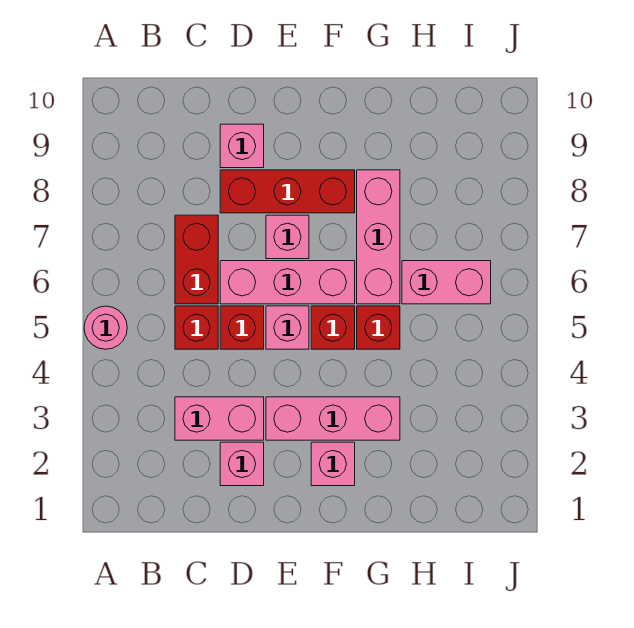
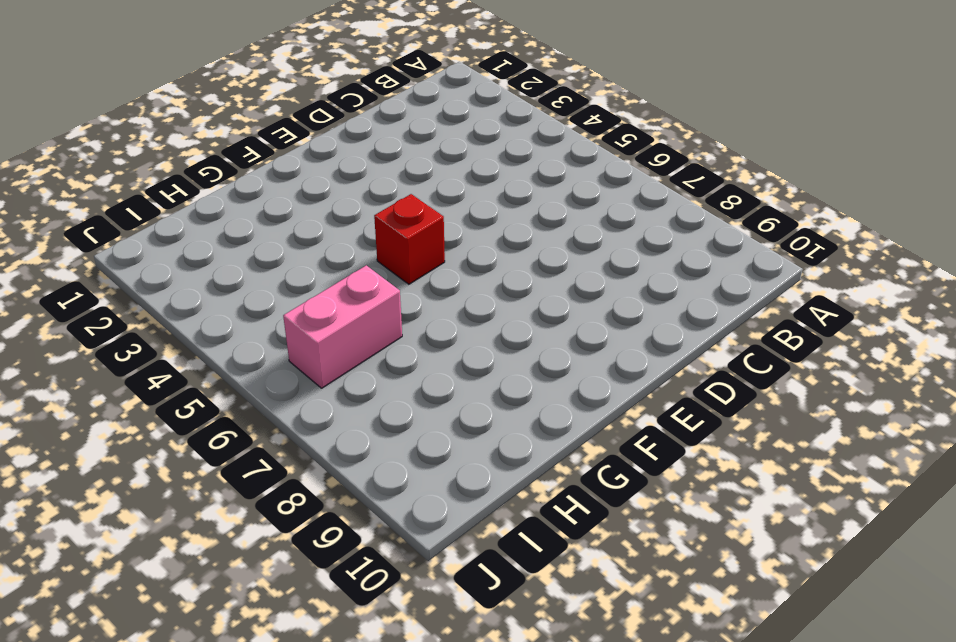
none -> pink round brick A5 level 1
none -> pink brick C3:D3 level 1
none -> red brick C5 level 1

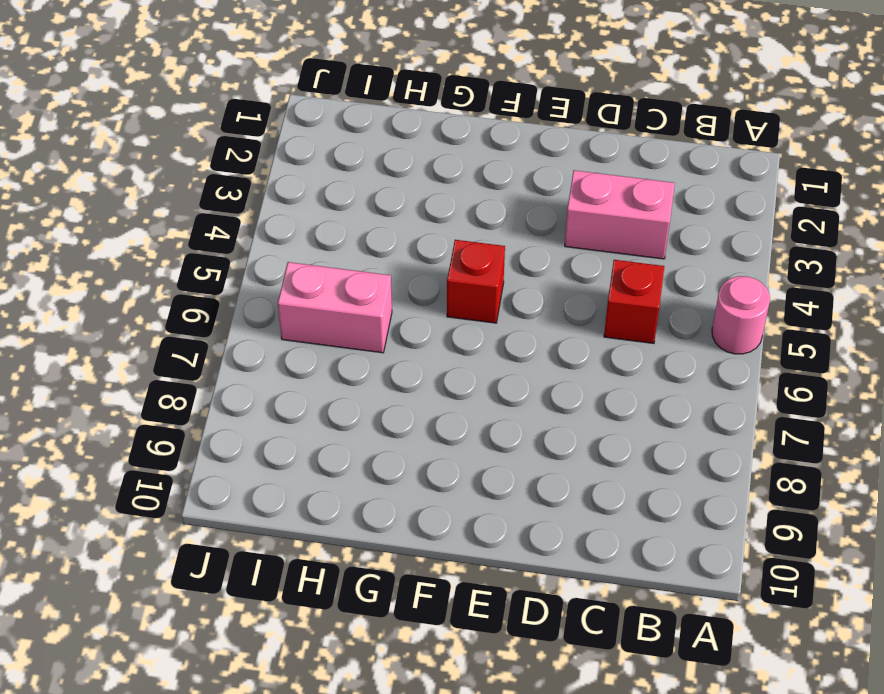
none -> red brick C6:C7 level 1
none -> pink brick D2 level 1
none -> red brick D5 level 1

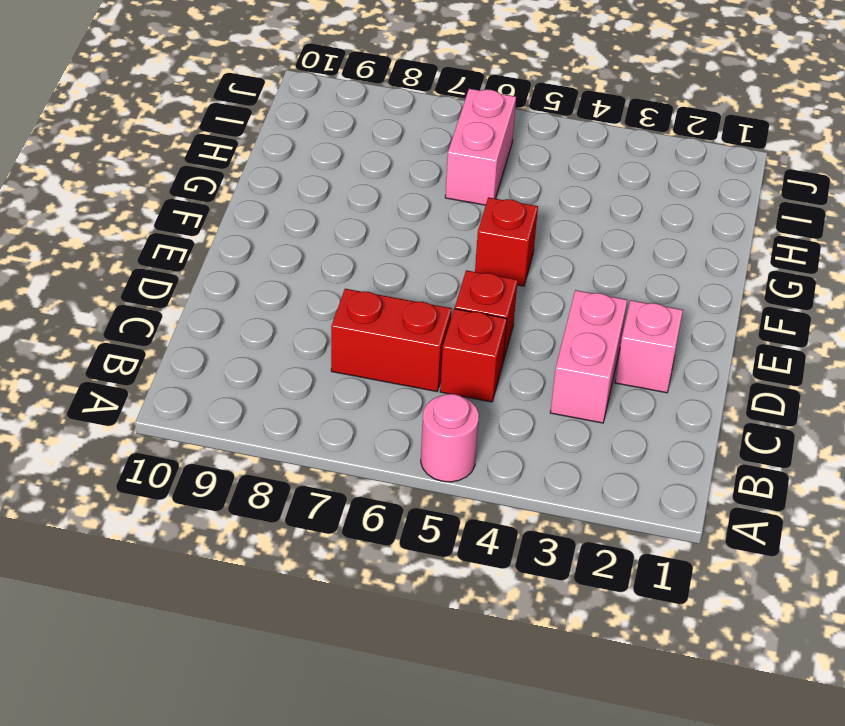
none -> pink brick D6:F6 level 1
none -> red brick D8:F8 level 1
none -> pink brick D9 level 1

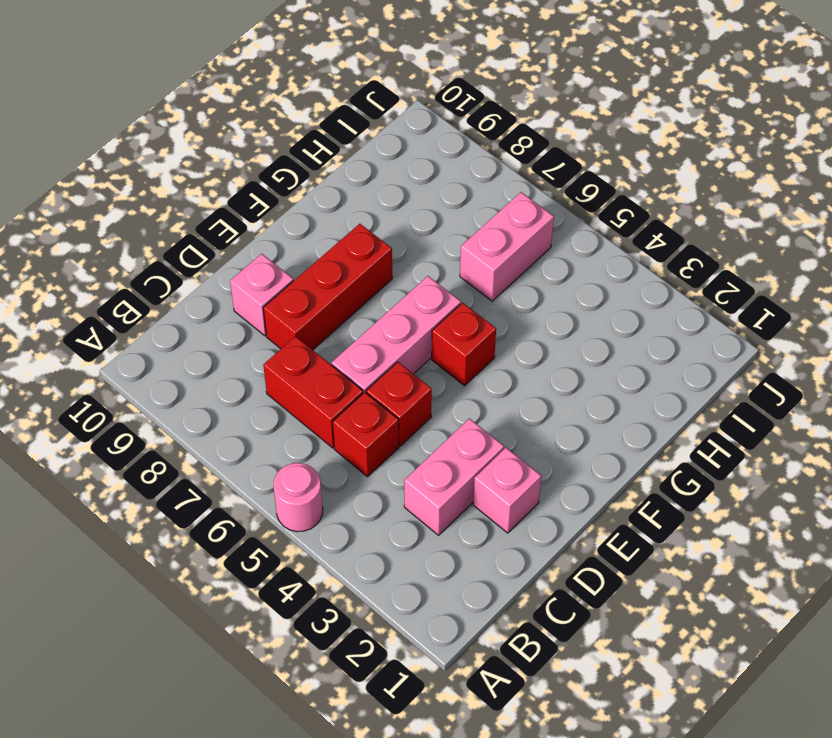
none -> pink brick E3:G3 level 1
none -> pink brick E5 level 1
none -> pink brick E7 level 1

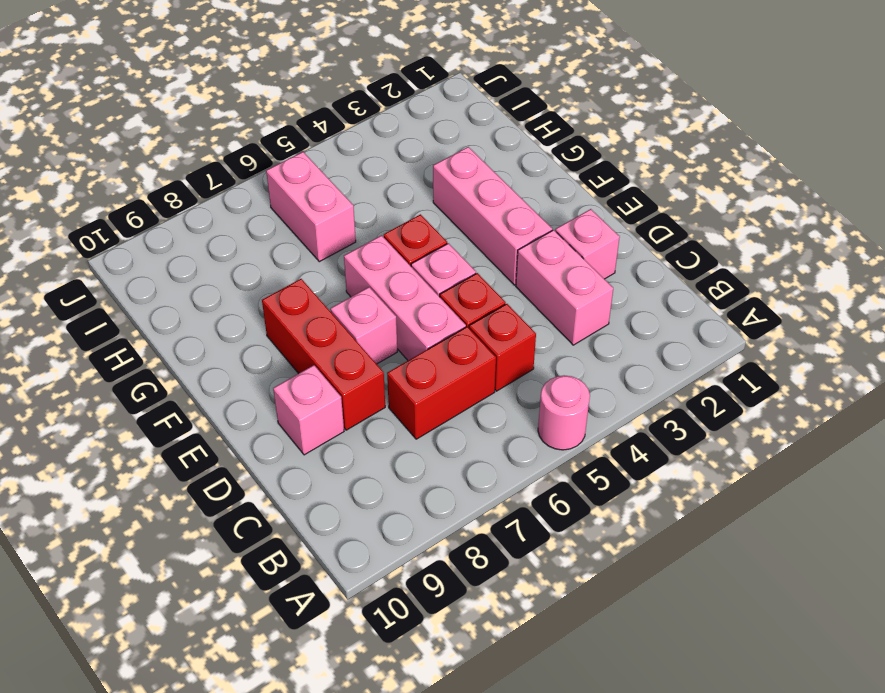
none -> pink brick F2 level 1
none -> red brick G5 level 1
none -> pink brick G6:G8 level 1

